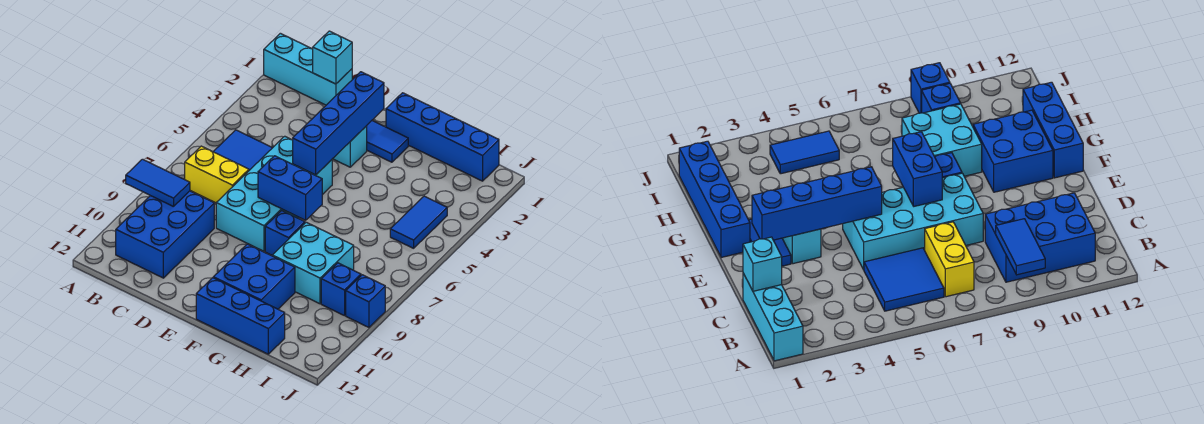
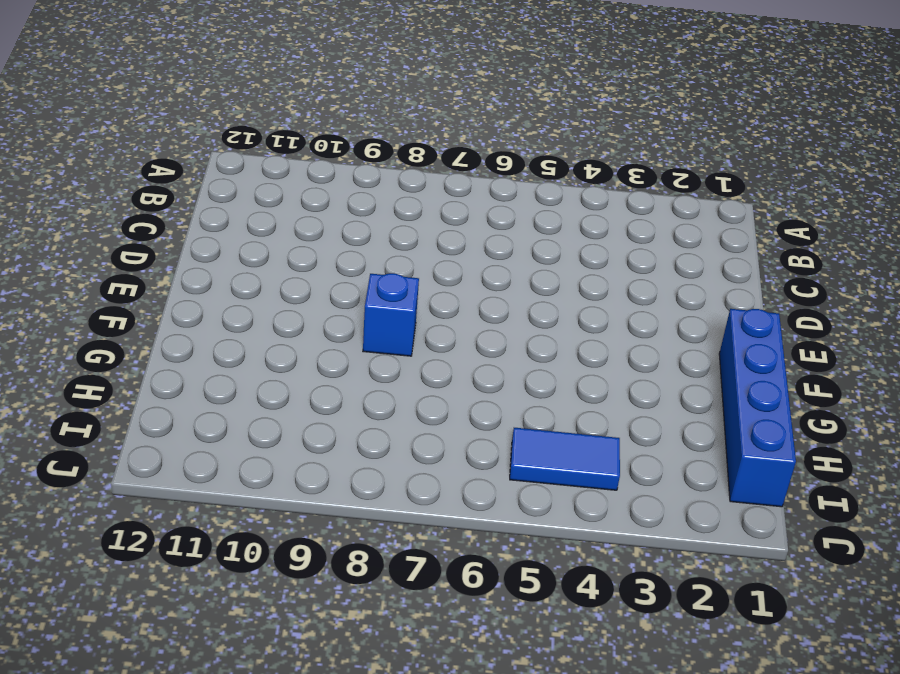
none -> cyan brick A1:C1 level 1
none -> blue tile B5:C6 level 1
none -> yellow brick B7:C7 level 1

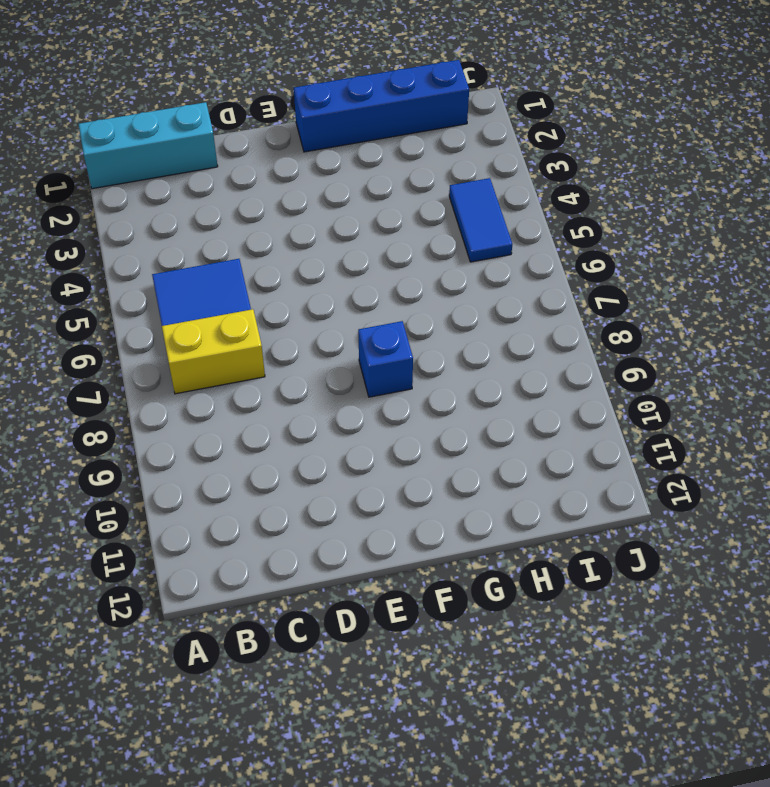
none -> blue brick B9:C11 level 1
none -> cyan brick D5:E8 level 1
none -> blue tile E2:F2 level 1

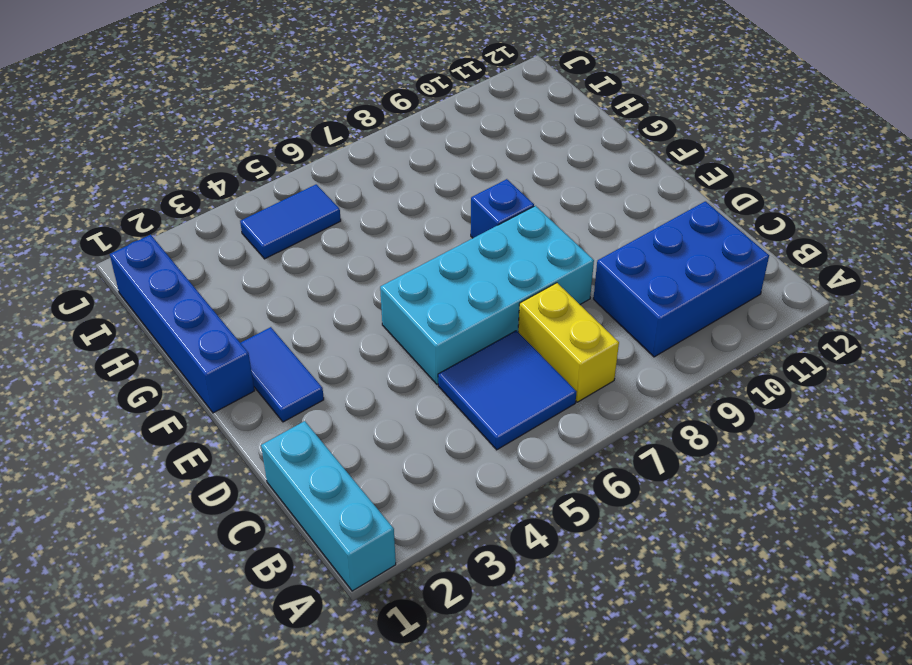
none -> cyan brick E3 level 1
none -> blue brick F10:G11 level 1
none -> blue brick F12:H12 level 1

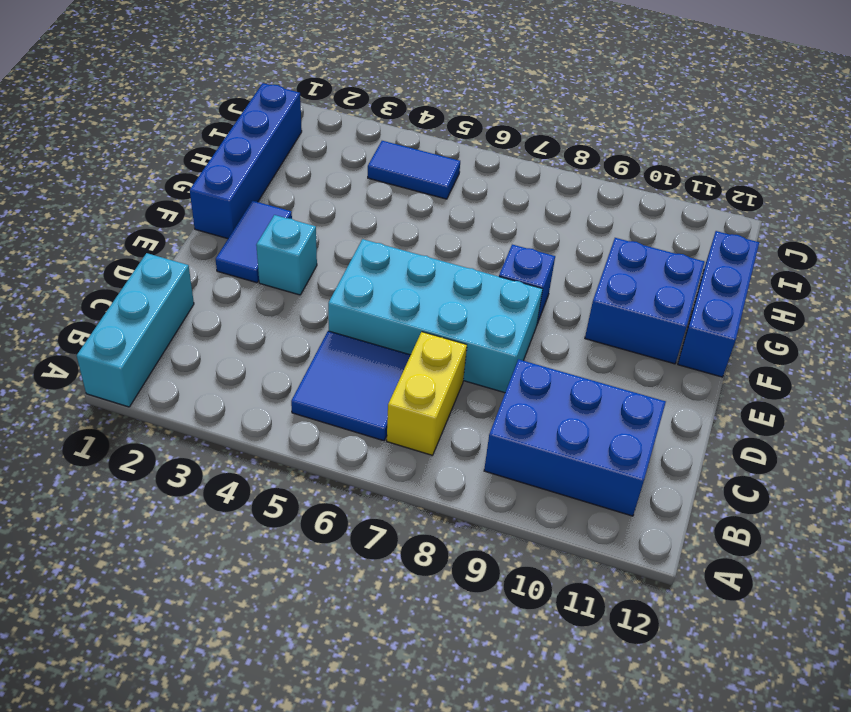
none -> cyan brick G8:H9 level 1
none -> blue brick I9 level 1
none -> blue brick J9 level 1

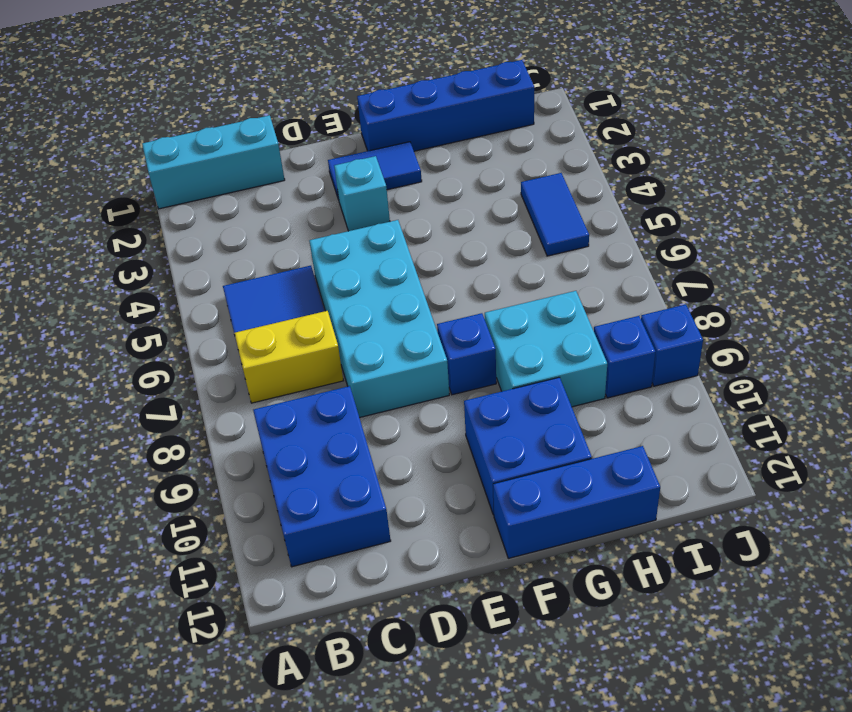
none -> blue tile A9:B9 level 2
none -> cyan brick C1 level 2
none -> blue brick E2:E5 level 2

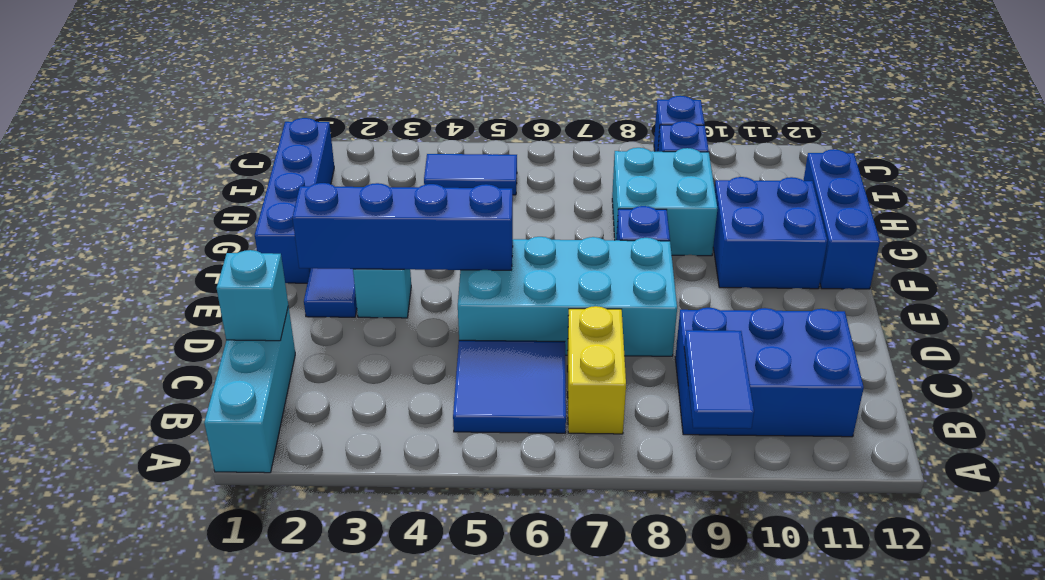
none -> blue brick E7:F7 level 2

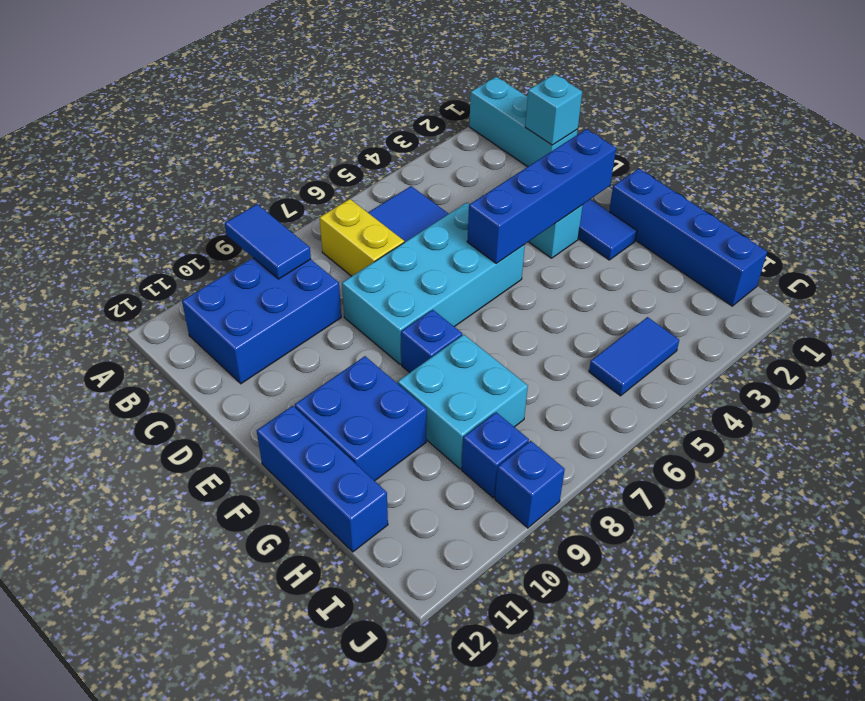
none -> blue brick E7:F7 level 2

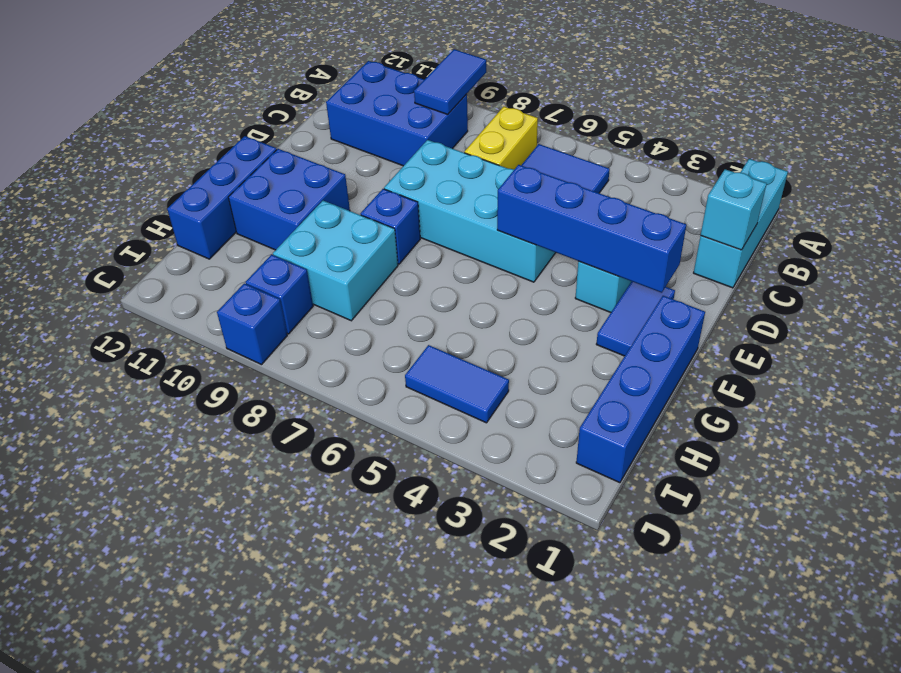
none -> blue brick E7:F7 level 2

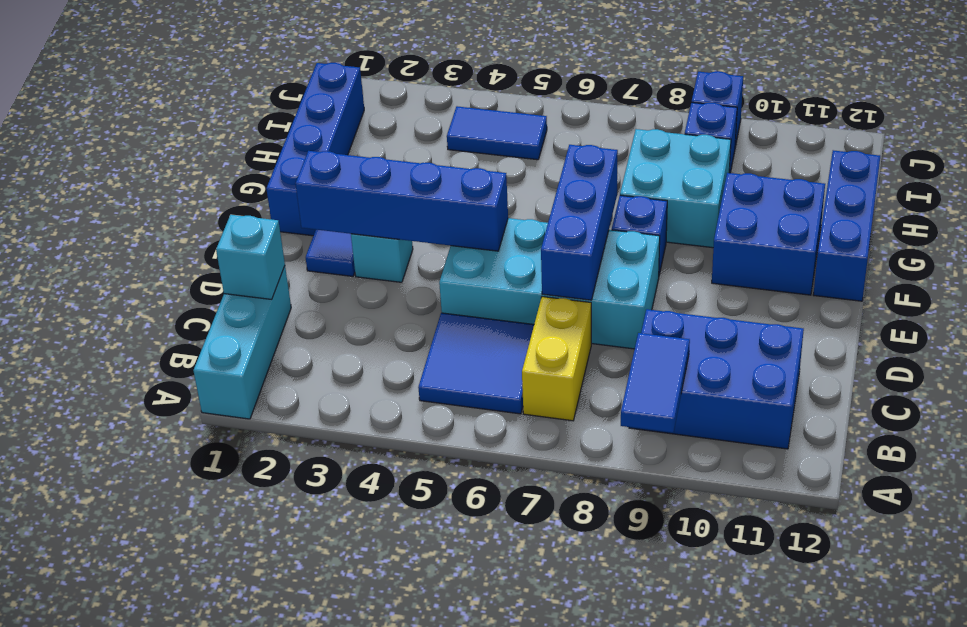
blue brick D7:F7 level 2 -> blue brick E7:F7 level 2

